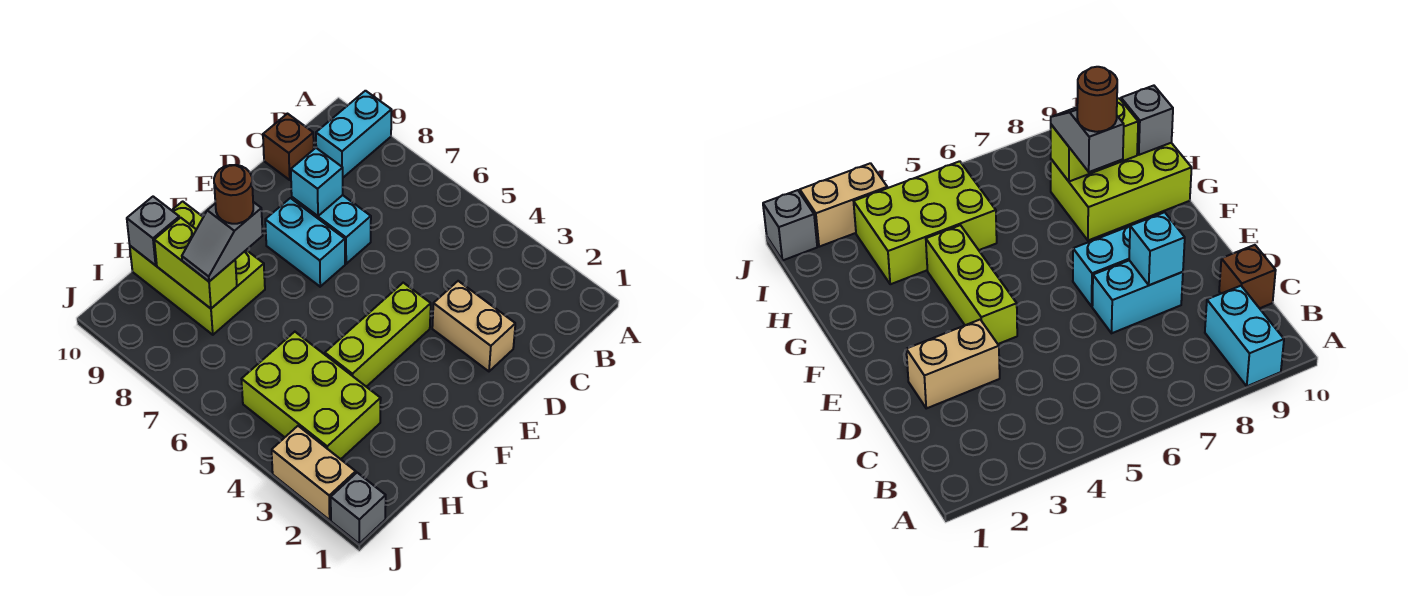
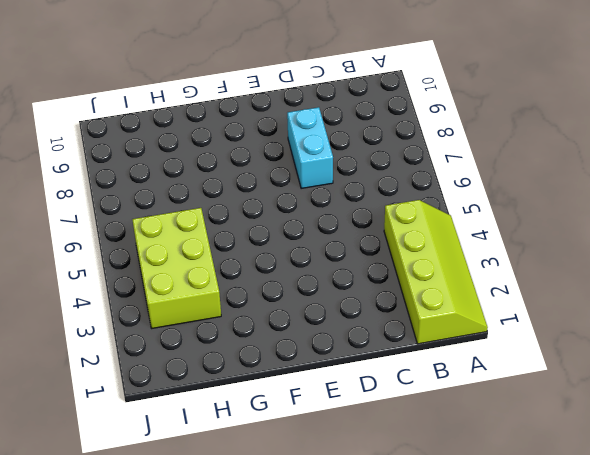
lime slope A1:B4 level 1 top B -> none
none -> cyan brick A9:B9 level 1
none -> brown brick C10 level 1
none -> tan brick D2:D3 level 1

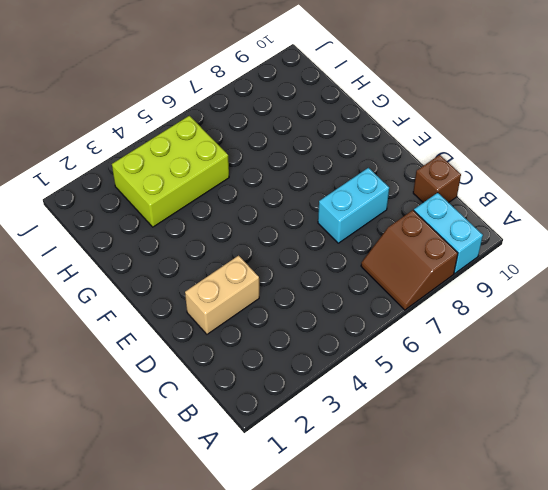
brown slope A7:B8 level 1 top 8 -> none
none -> lime brick E4:G4 level 1
none -> cyan brick E7:E8 level 1
none -> lime brick G8:H10 level 1

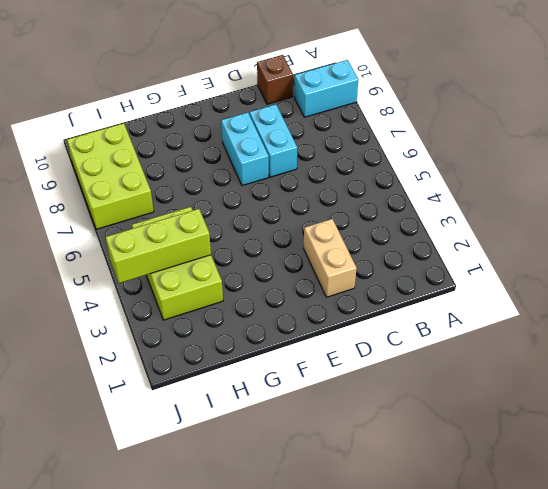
lime brick H4:J4 level 2 -> lime brick E4:G4 level 1
lime brick I7:J9 level 1 -> lime brick G8:H10 level 1
none -> grey brick J1 level 1
none -> tan brick J2:J3 level 1
none -> cyan brick D8 level 2

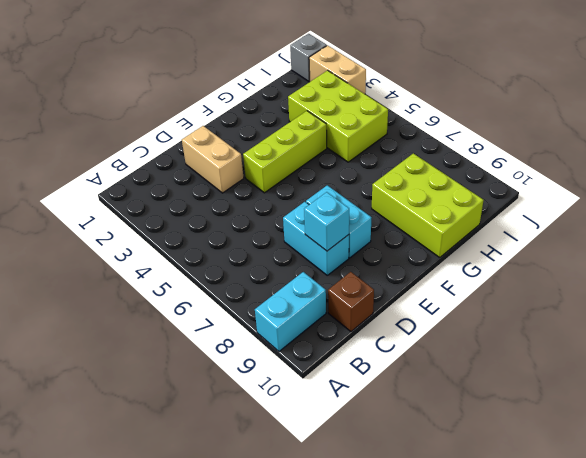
none -> lime brick H8:H9 level 2
none -> grey brick H10 level 2
none -> grey slope G8:H8 level 3 top G

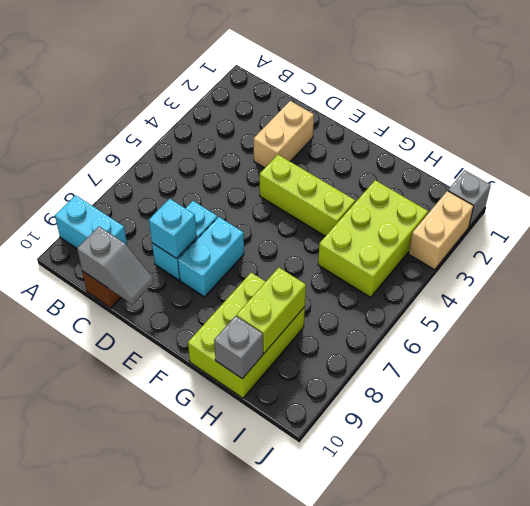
grey slope C10:D10 level 2 top C -> grey slope G8:H8 level 3 top G
none -> brown round brick G8 level 4

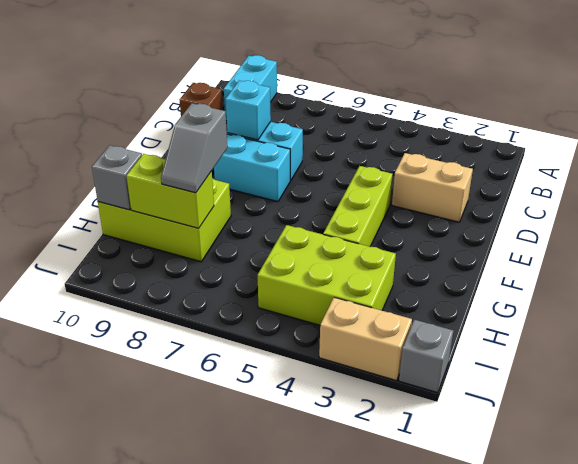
none -> brown round brick G8 level 4

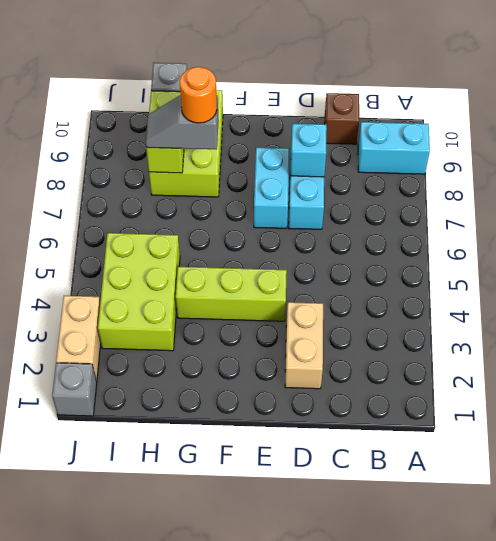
orange round brick G8 level 4 -> brown round brick G8 level 4

